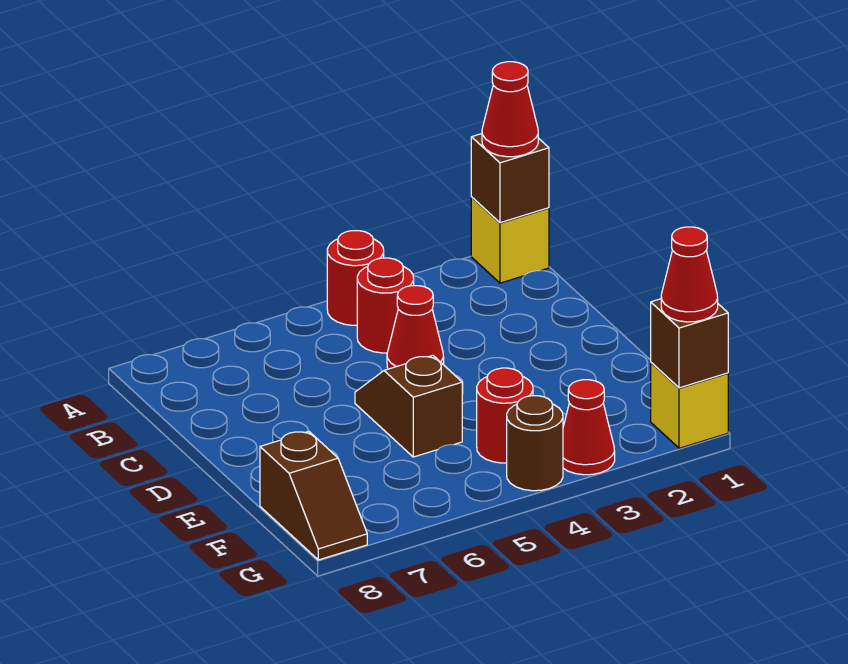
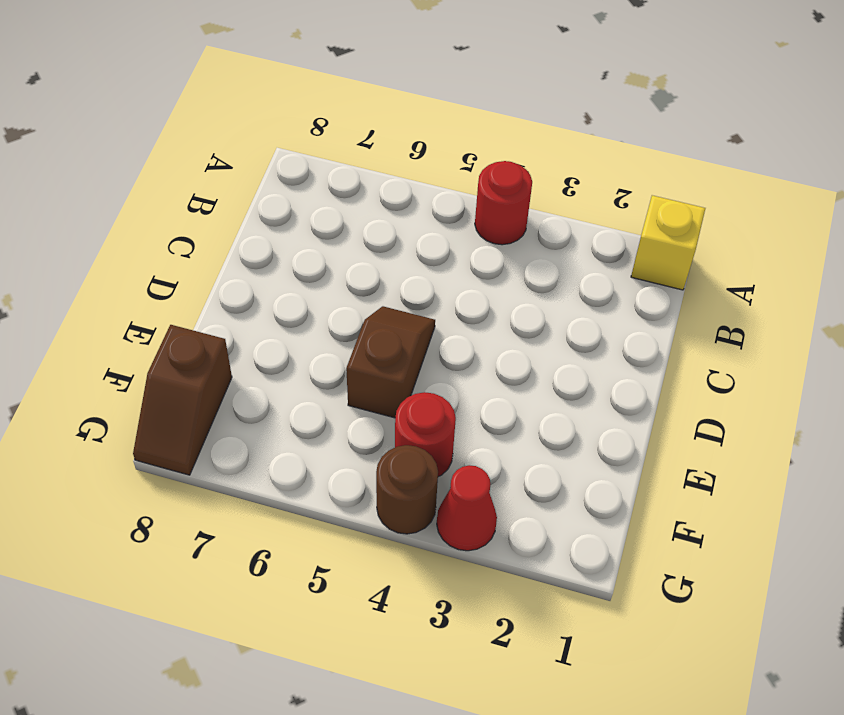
none -> red round brick B4 level 1
none -> red cone C4 level 1
none -> yellow brick G1 level 1

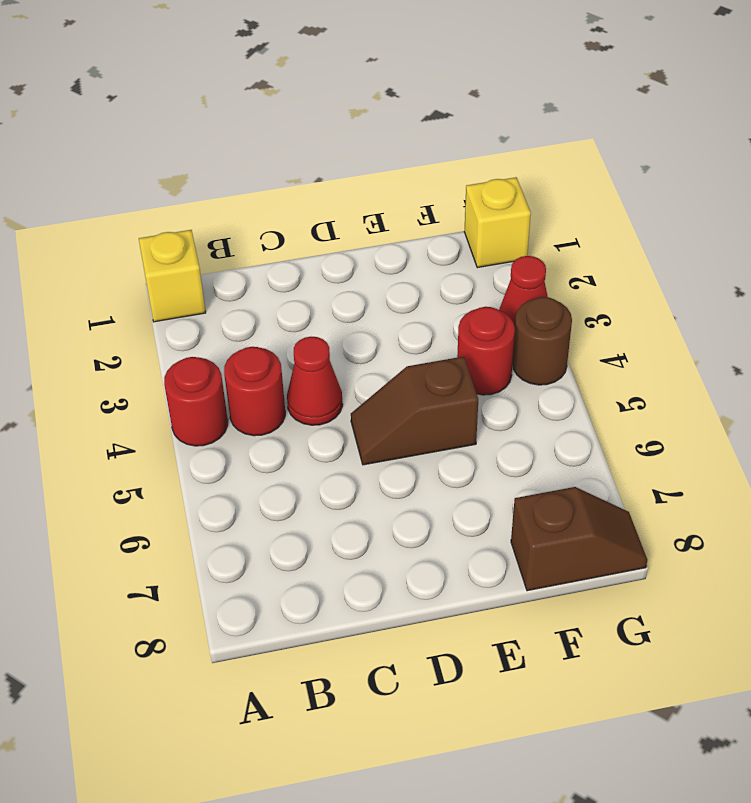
none -> brown brick A1 level 2
none -> brown brick G1 level 2
none -> red cone A1 level 3

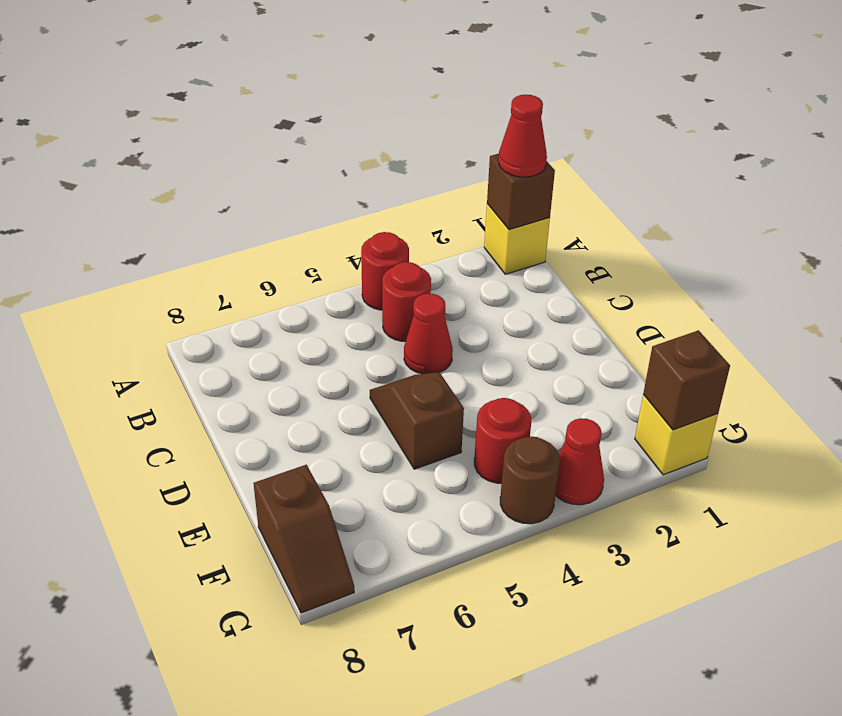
none -> red cone G1 level 3

